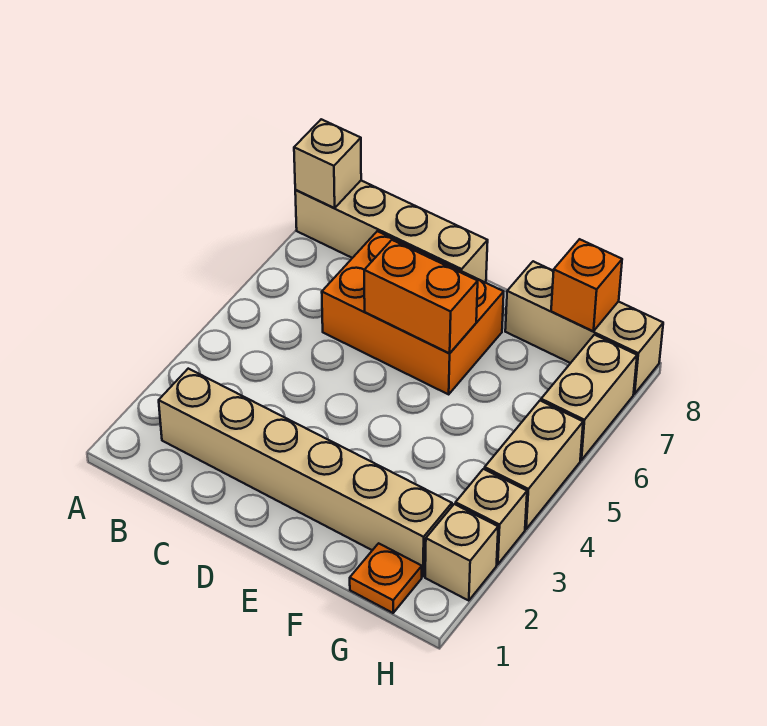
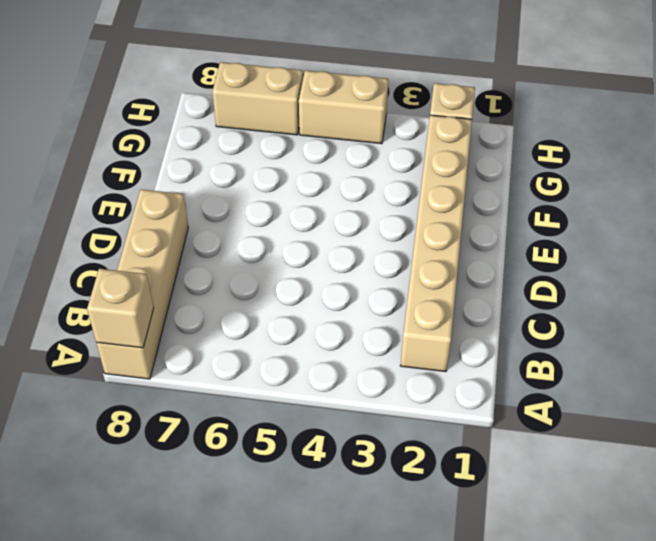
none -> orange brick C6:E7 level 1
none -> tan brick F8:H8 level 1
none -> orange plate G1 level 1

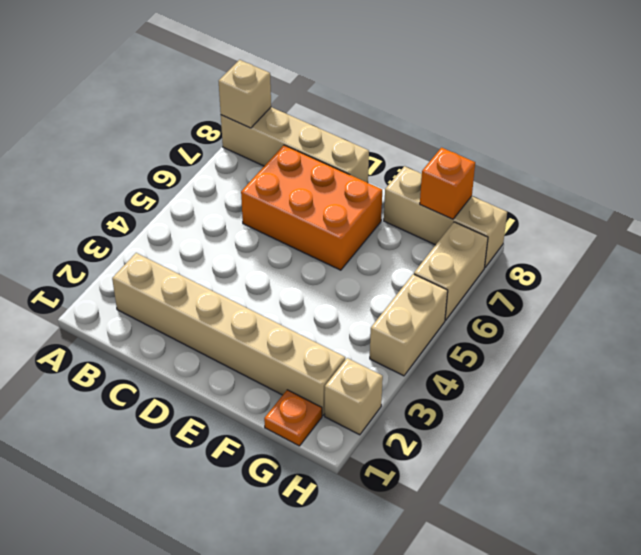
none -> tan brick H3 level 1
none -> orange brick D6:E6 level 2

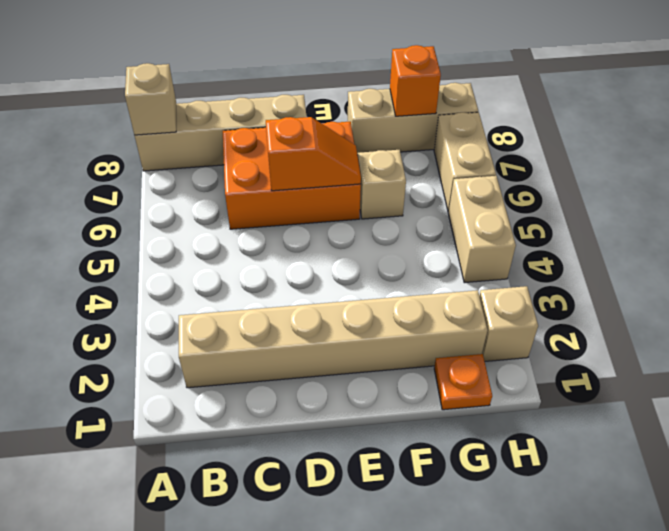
orange slope D6:E6 level 2 top D -> orange brick D6:E6 level 2
tan brick F6 level 1 -> tan brick H3 level 1

